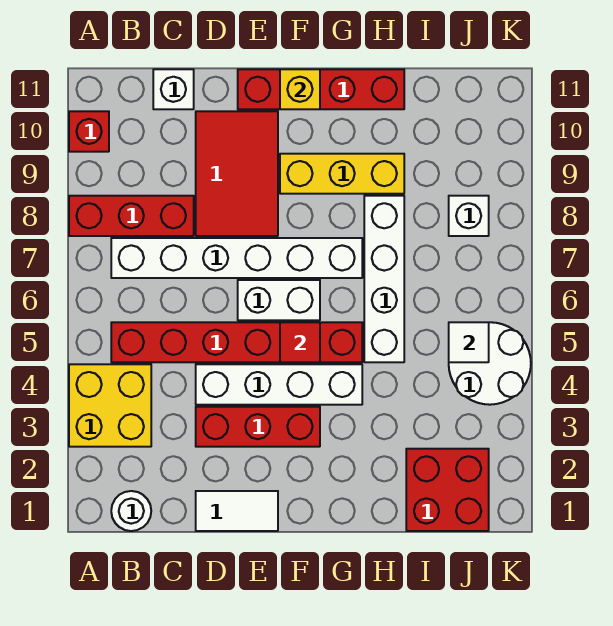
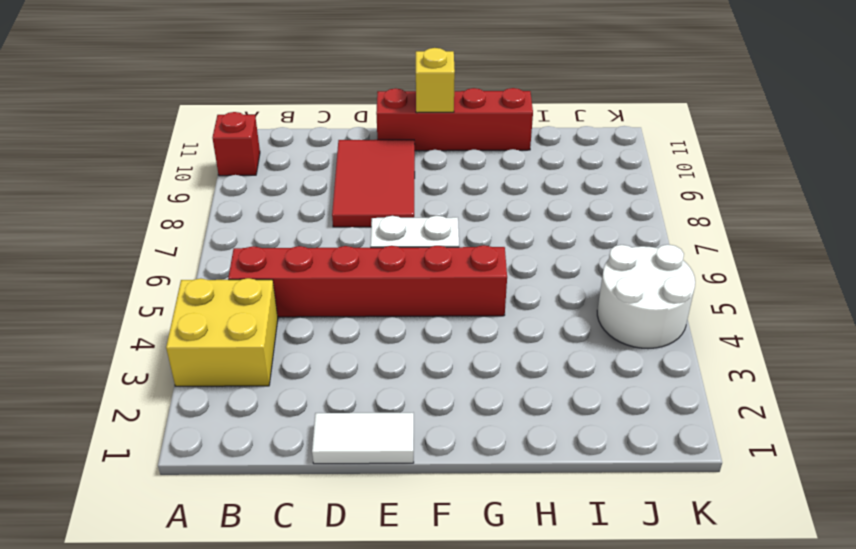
none -> red brick A8:C8 level 1
none -> white round brick B1 level 1
none -> white brick B7:G7 level 1

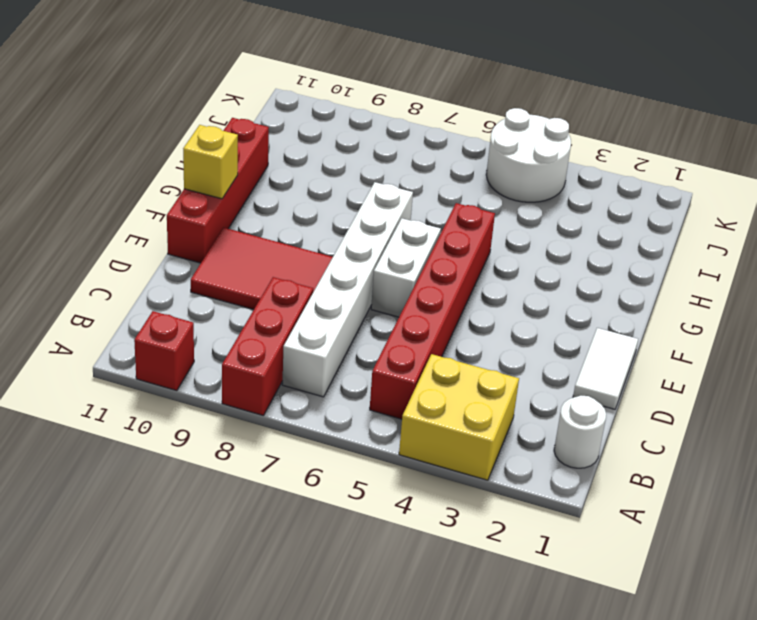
none -> white brick C11 level 1
none -> red brick D3:F3 level 1
none -> white brick D4:G4 level 1

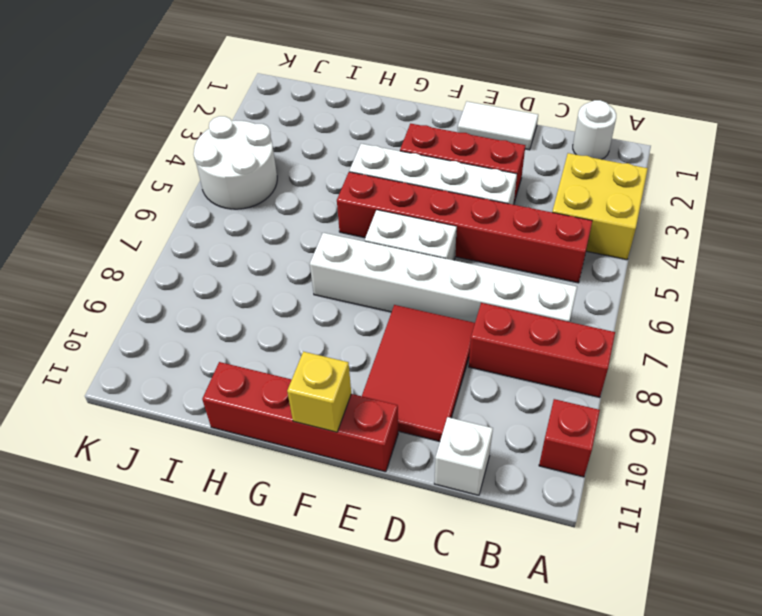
none -> yellow brick F9:H9 level 1
none -> white brick H5:H8 level 1
none -> red brick I1:J2 level 1

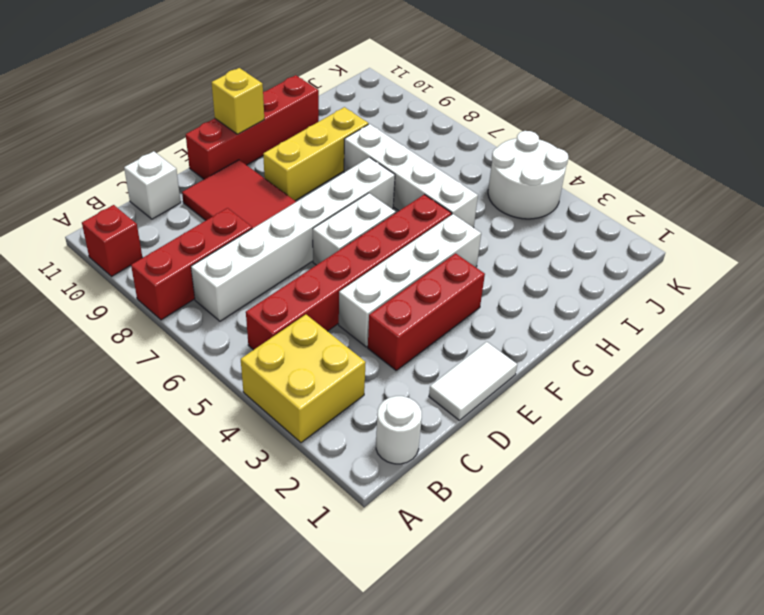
none -> red brick I1:J2 level 1
none -> white brick J8 level 1
none -> red tile F5 level 2

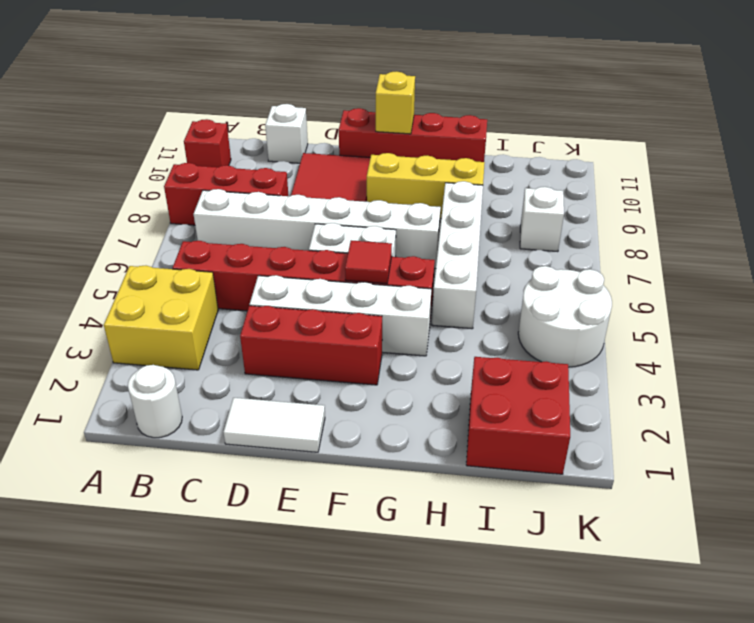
none -> white tile J5 level 2

